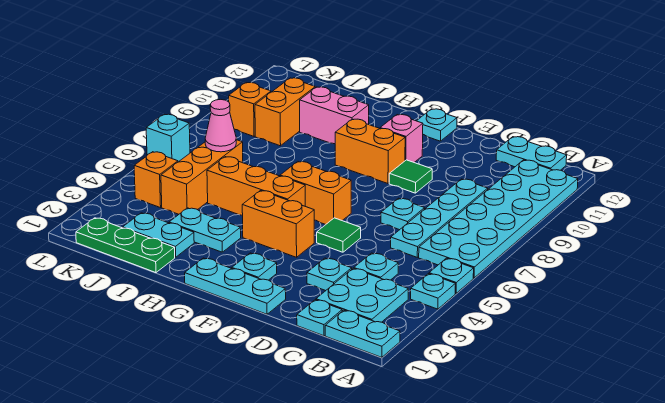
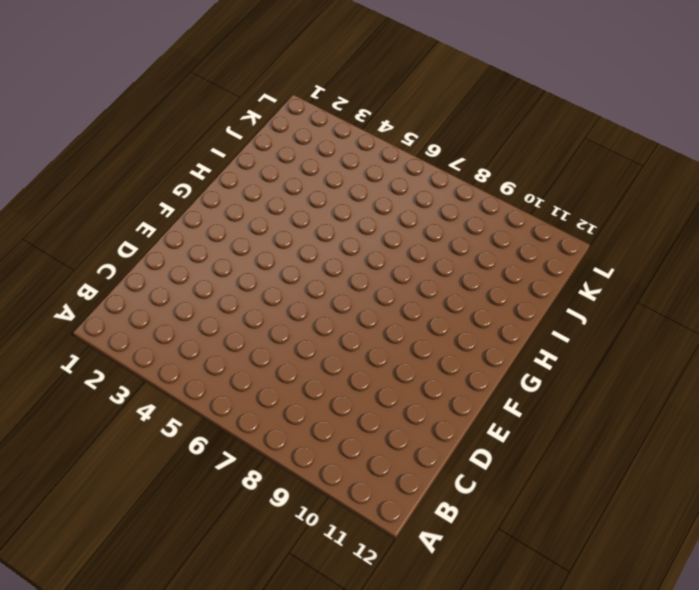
none -> cyan plate A1:B1 level 1
none -> cyan plate A4 level 1
none -> cyan plate A5 level 1
none -> cyan plate A6:B11 level 1

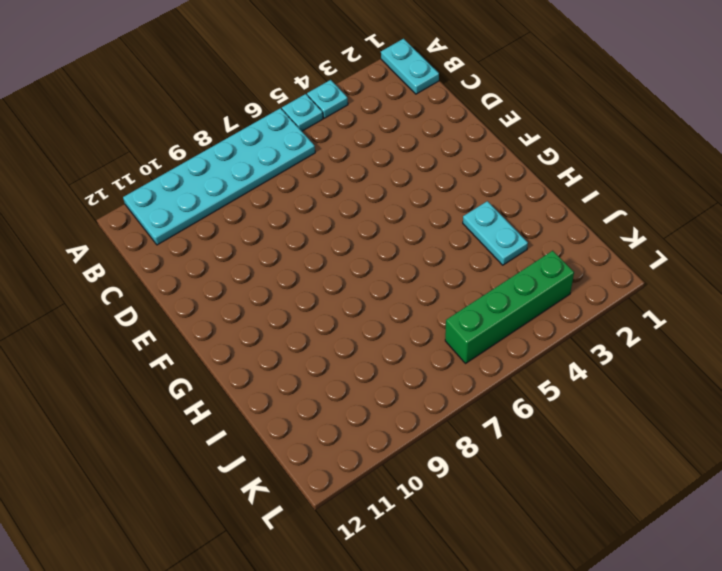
green brick K3:K6 level 1 -> orange brick K4 level 1
none -> cyan plate B2:C3 level 1
none -> cyan plate B12:C12 level 1
none -> cyan plate C1 level 1
none -> cyan plate C4 level 1

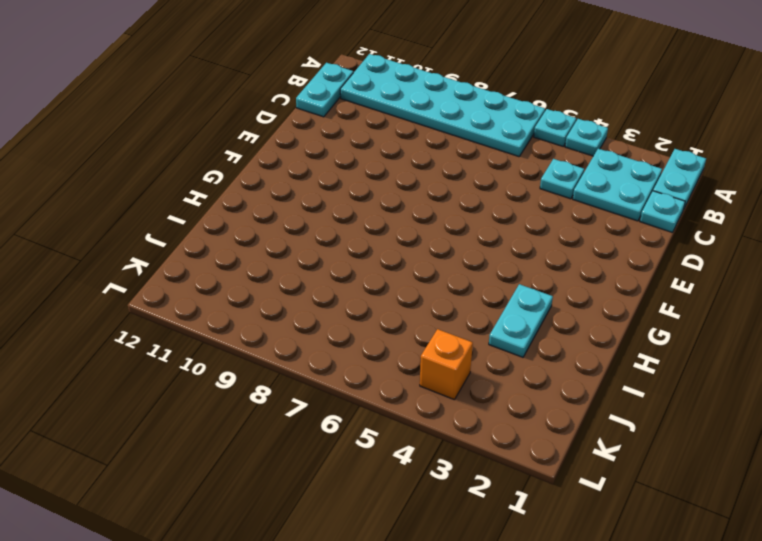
none -> cyan plate C6:C9 level 1
none -> cyan plate D3 level 1
none -> cyan plate D7 level 1
none -> cyan plate E1:G1 level 1

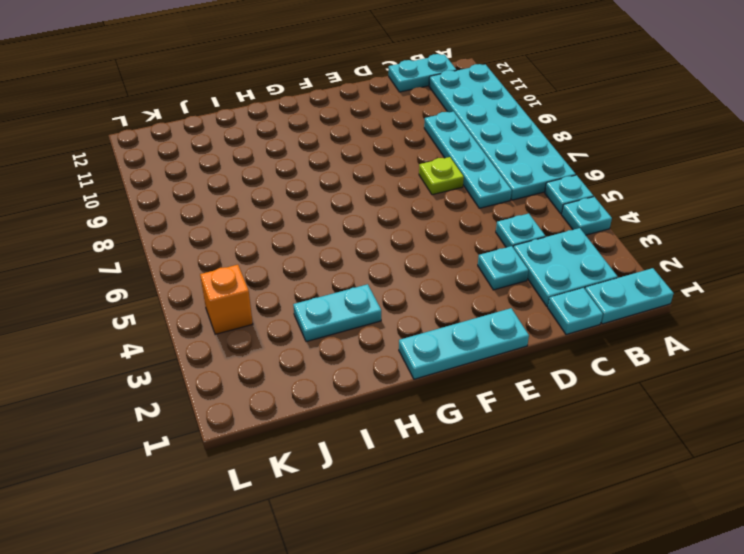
lime plate D7 level 1 -> cyan plate D7 level 1
none -> green tile E5 level 1
none -> green tile E9 level 1
none -> cyan plate F2 level 1
none -> orange brick F4:G4 level 1

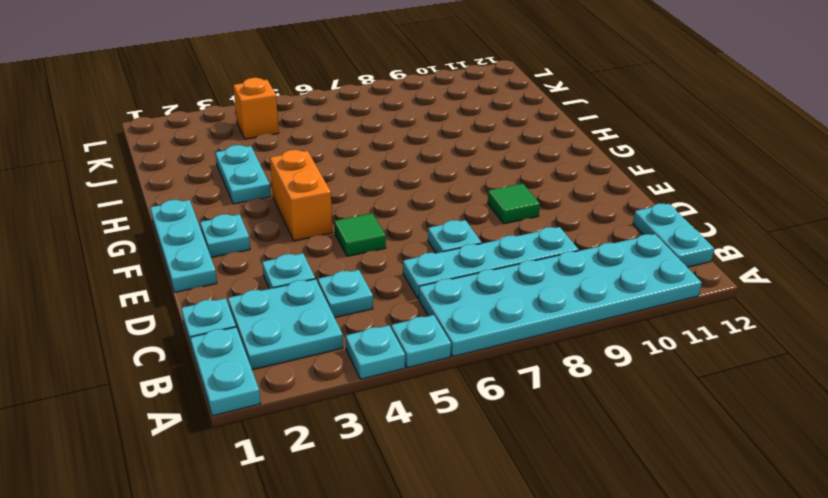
none -> orange brick F6:G6 level 1
none -> orange brick F9:G9 level 1
none -> pink brick F10 level 1
none -> cyan plate F12 level 1

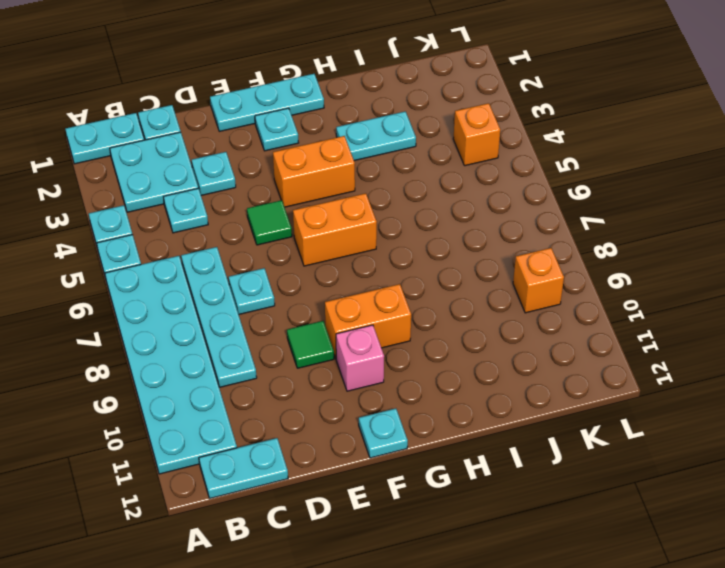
none -> orange brick G5:I5 level 1
none -> pink brick H10:I10 level 1
none -> green plate I1:K1 level 1
none -> cyan plate I2:J2 level 1

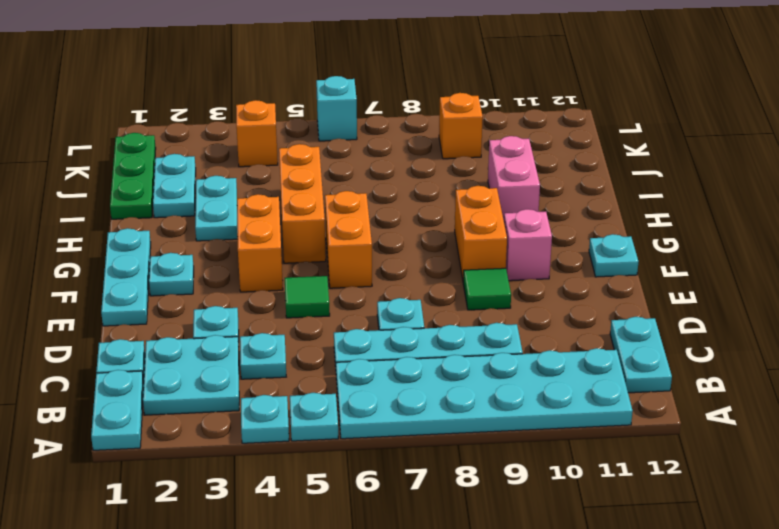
none -> orange brick J4:J6 level 1
none -> orange brick J9:J10 level 1
none -> pink cone J6 level 2

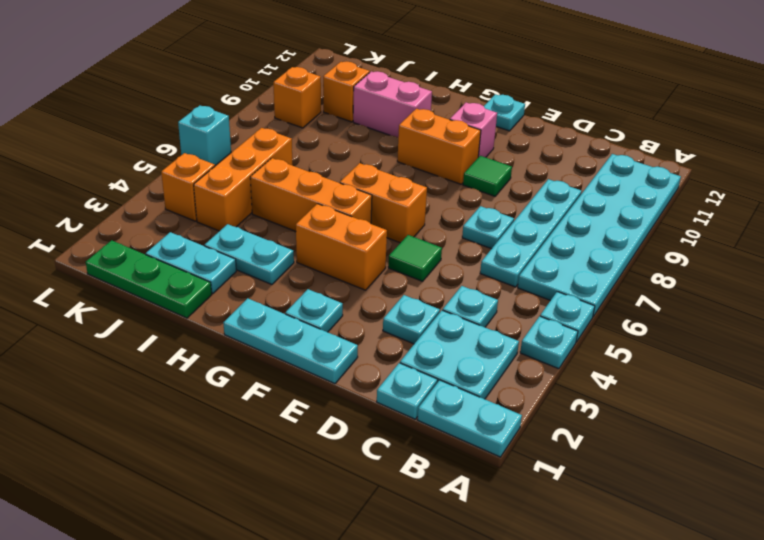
orange brick J10 level 1 -> orange brick J9:J10 level 1
none -> cyan plate B12:C12 level 1
none -> pink cone J6 level 2

